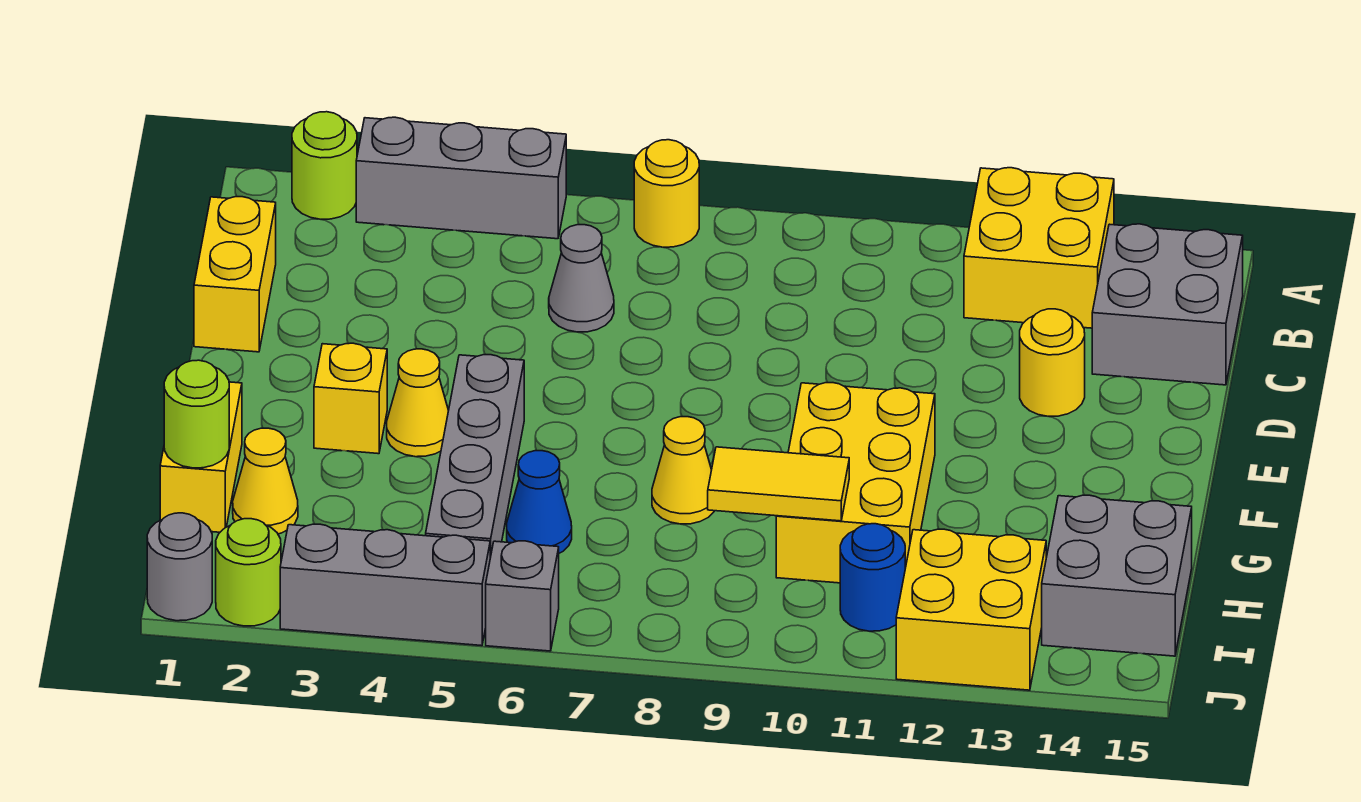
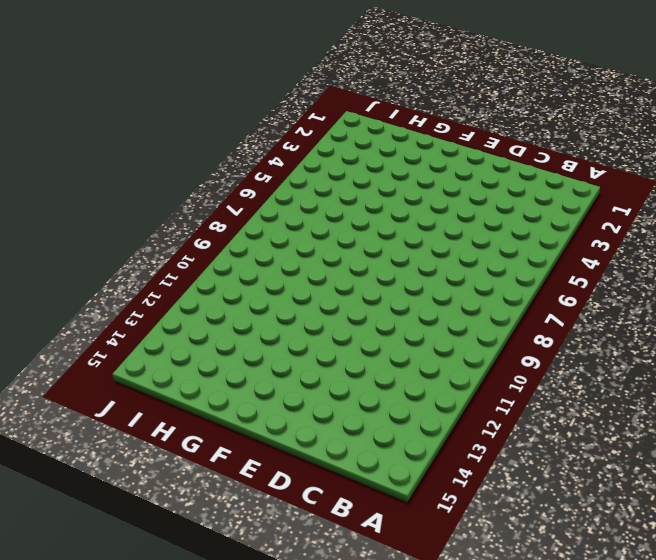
none -> lime round brick A2 level 1
none -> grey brick A3:A5 level 1
none -> yellow round brick A7 level 1

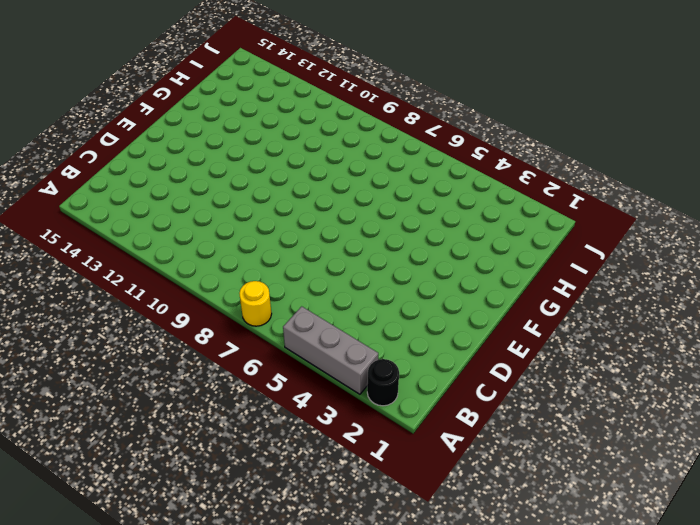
black round brick A2 level 1 -> lime round brick A2 level 1
none -> yellow brick A12:B13 level 1
none -> grey brick B14:C15 level 1
none -> yellow brick C1:D1 level 1

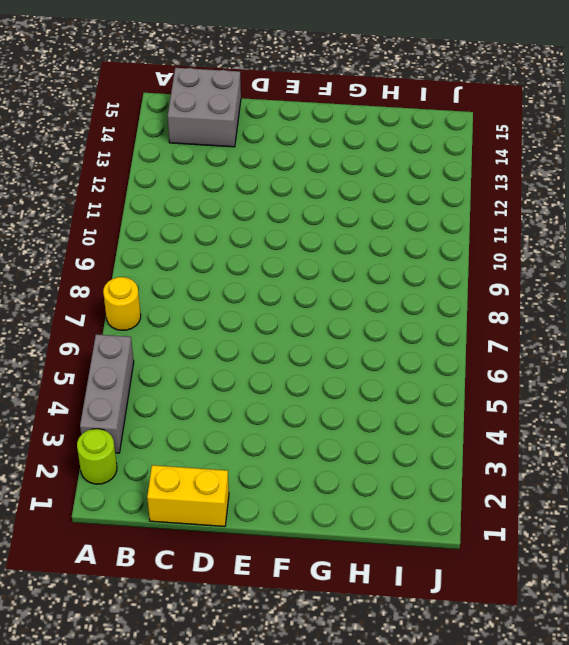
none -> yellow brick A12:B13 level 1
none -> grey cone C6 level 1
none -> yellow round brick D13 level 1

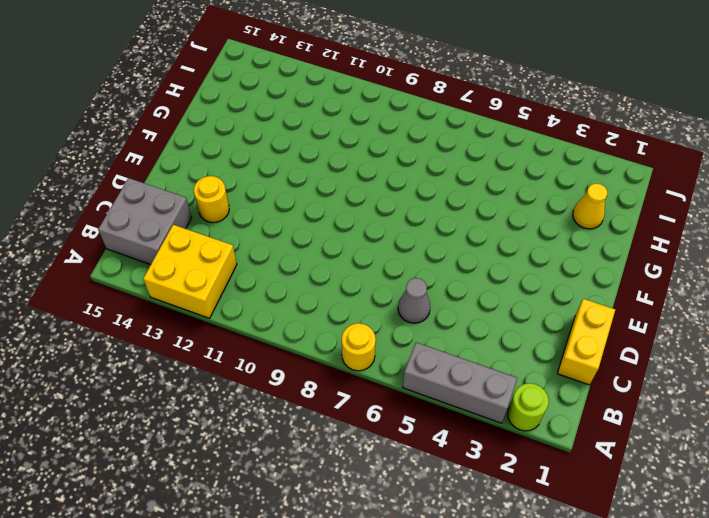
none -> yellow brick F3 level 1
none -> yellow cone F4 level 1
none -> grey brick F5:I5 level 1

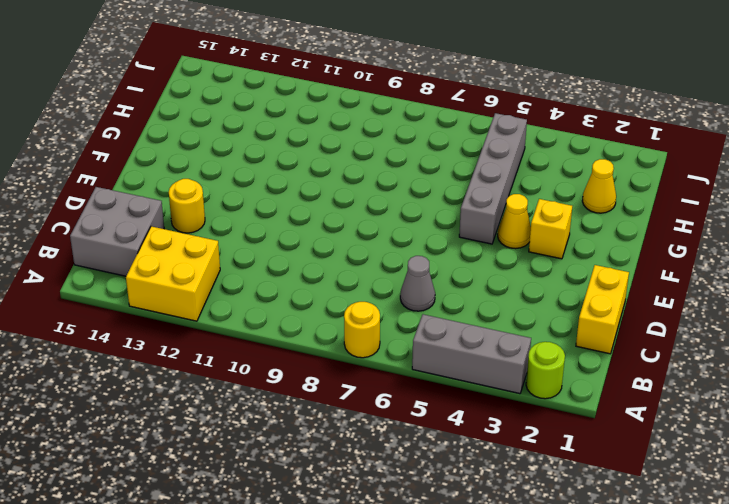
none -> yellow brick F10:H11 level 1
none -> yellow brick G1:H1 level 1
none -> yellow cone G8 level 1

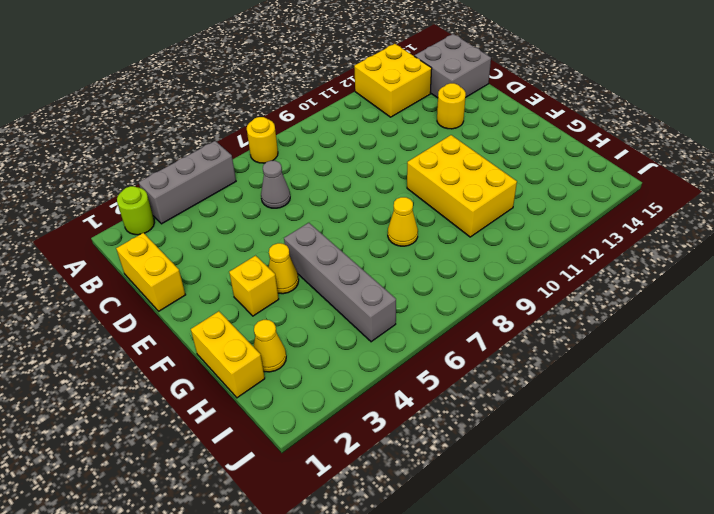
none -> blue cone H6 level 1
none -> grey brick H14:I15 level 1
none -> blue round brick I11 level 1

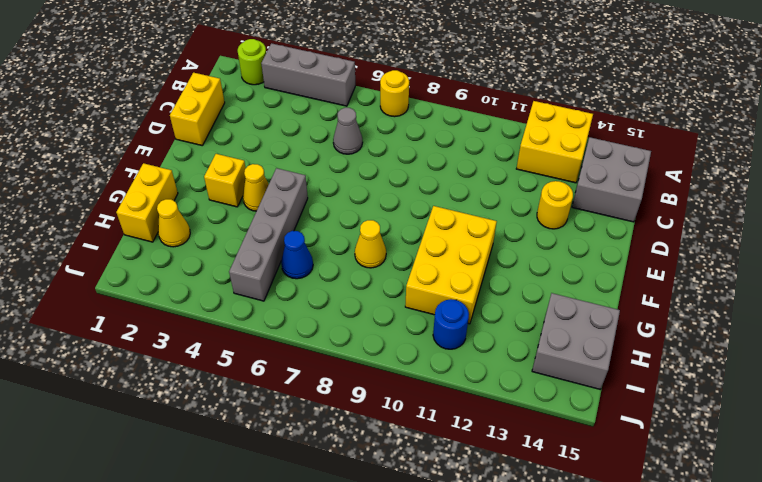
none -> yellow brick I12:J13 level 1
none -> grey round brick J1 level 1
none -> lime round brick J2 level 1

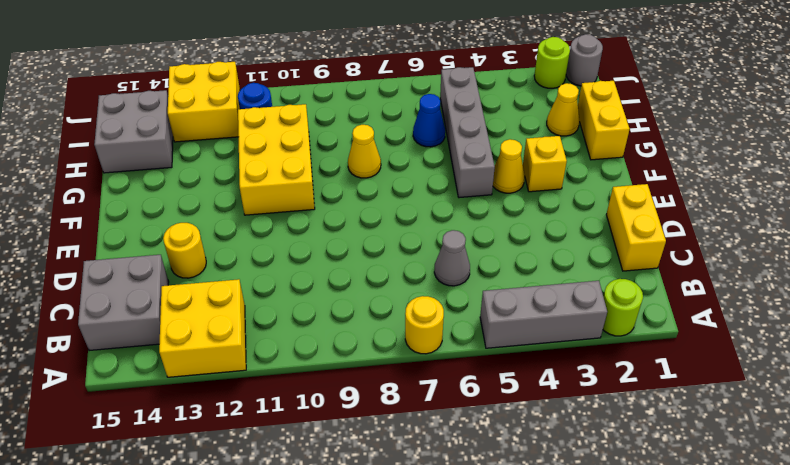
none -> grey brick J3:J5 level 1
none -> grey brick J6 level 1
none -> lime round brick H1 level 2

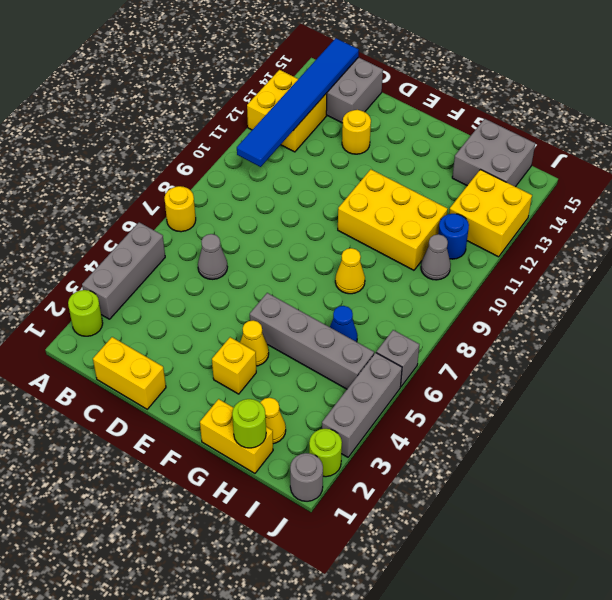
blue tile B10:B15 level 2 -> none
grey cone I10 level 1 -> none
none -> yellow tile H9:H10 level 2

